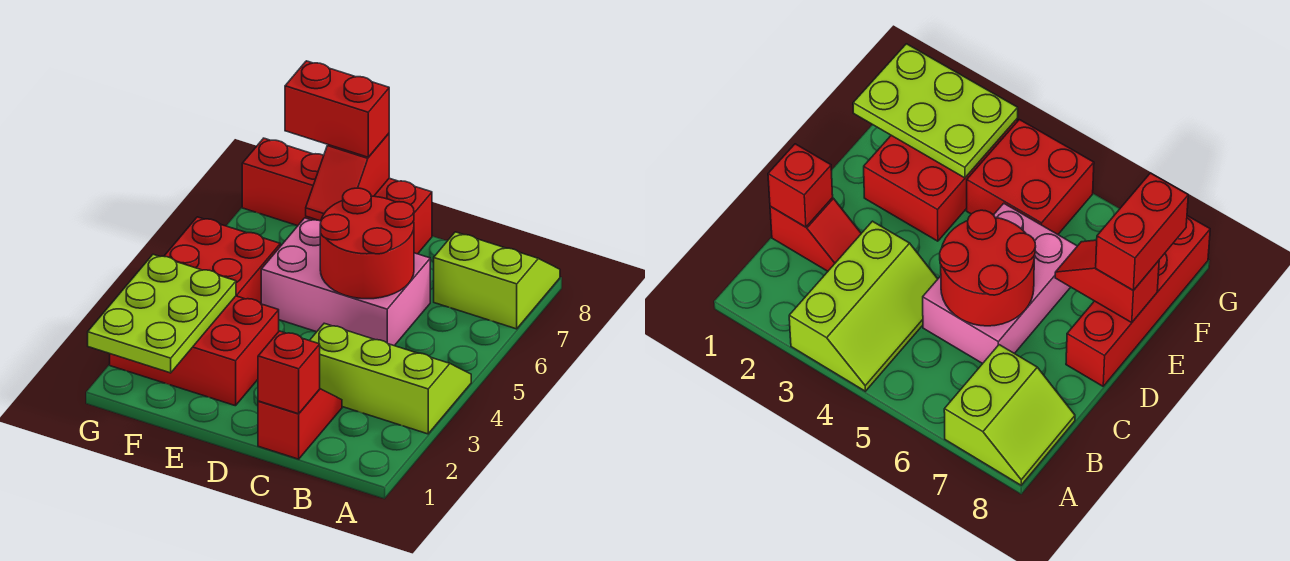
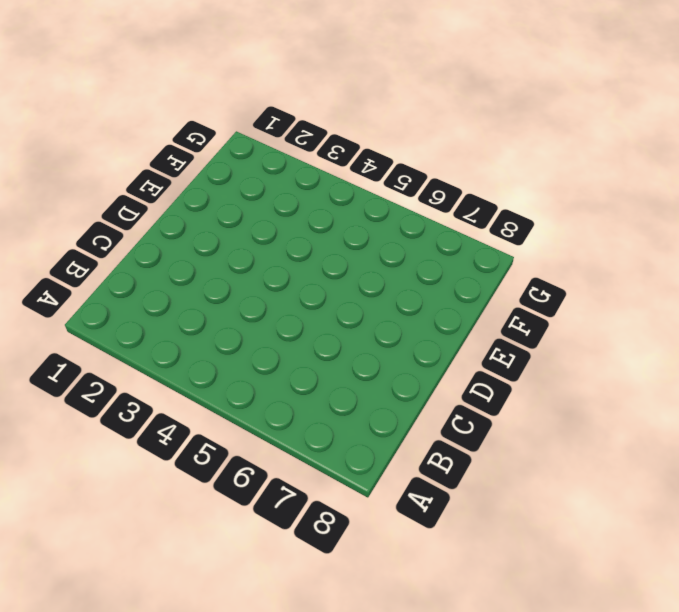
none -> lime slope A3:C4 level 1 top 3
none -> lime slope A7:B8 level 1 top 7
none -> red slope C1:C2 level 1 top 1

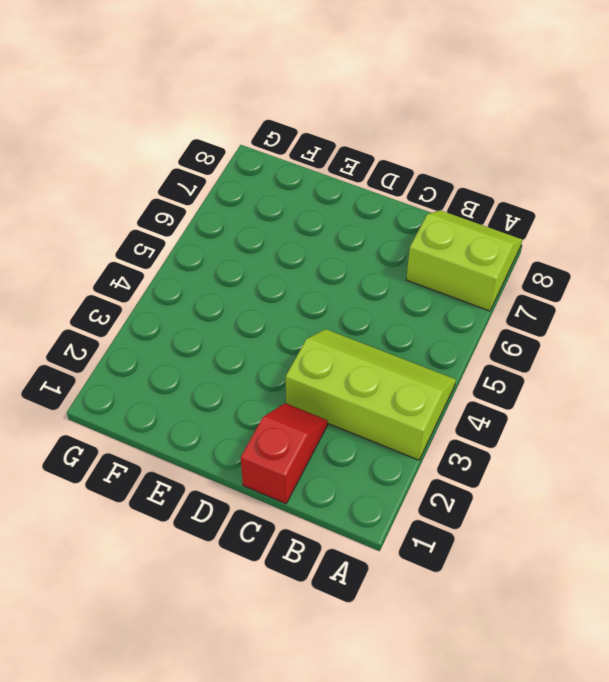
none -> pink brick C5:E6 level 1
none -> red brick D8:G8 level 1
none -> red brick E2:G3 level 1

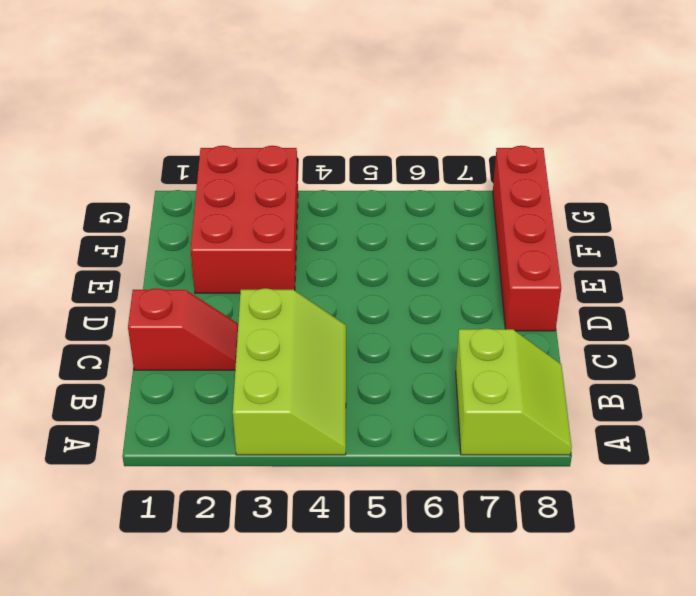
none -> pink brick C5:E6 level 1
none -> red brick F4:G5 level 1
none -> red brick C1 level 2

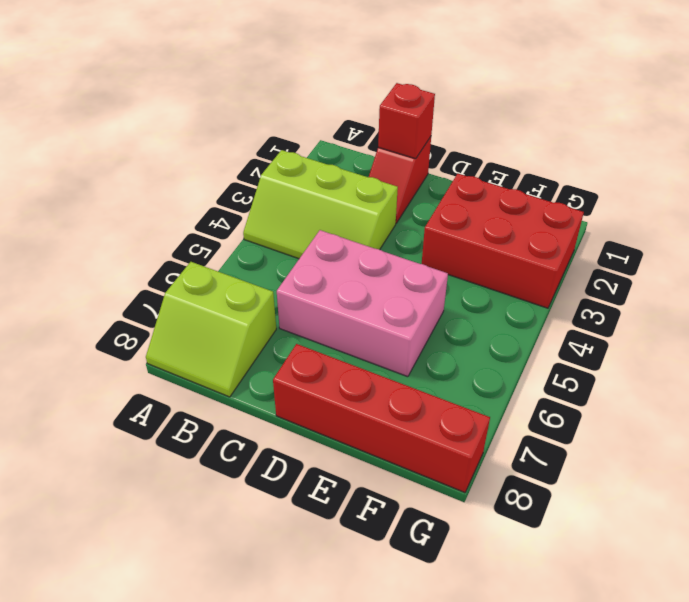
none -> red brick F4:G5 level 1
none -> red round brick C5:D6 level 2
none -> red slope E7:E8 level 2 top 8

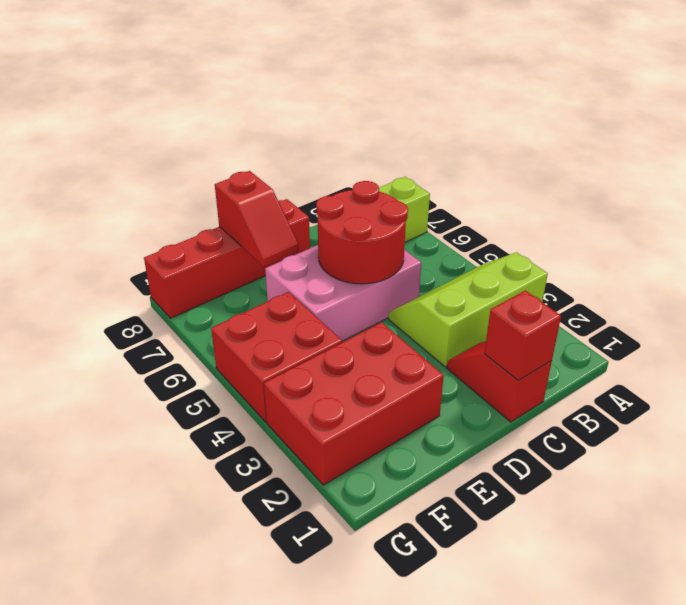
none -> lime plate F1:G3 level 2
none -> red brick E8:F8 level 3

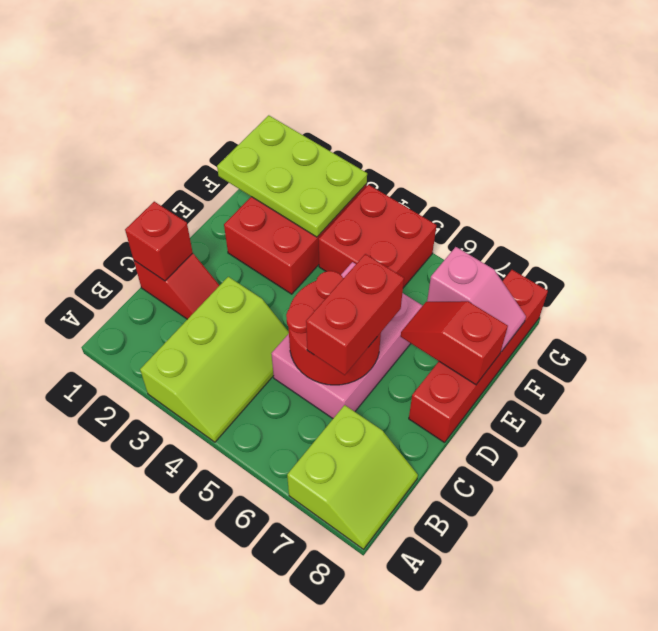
red brick C6:D6 level 3 -> red brick E8:F8 level 3
pink slope F7:F8 level 2 top 7 -> none

